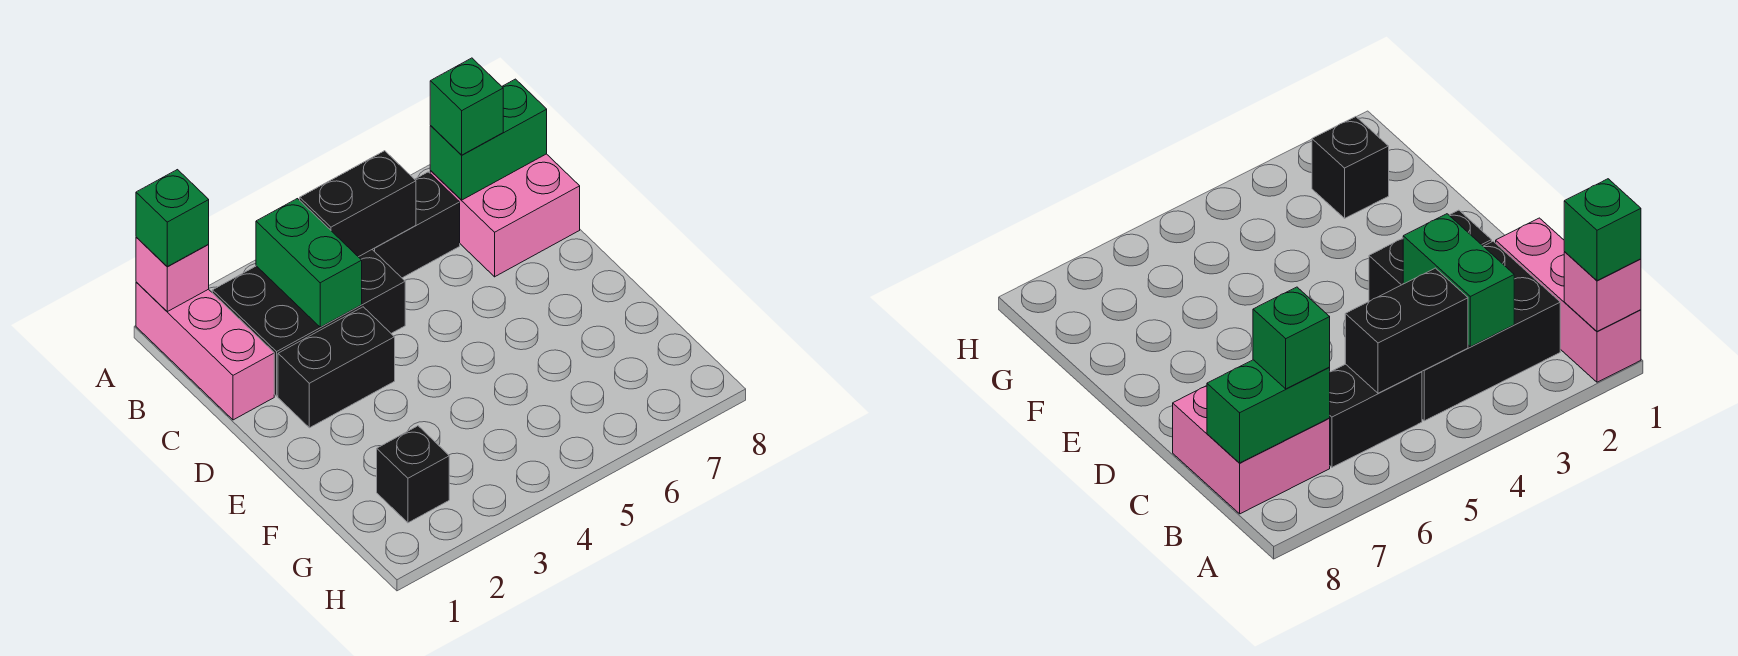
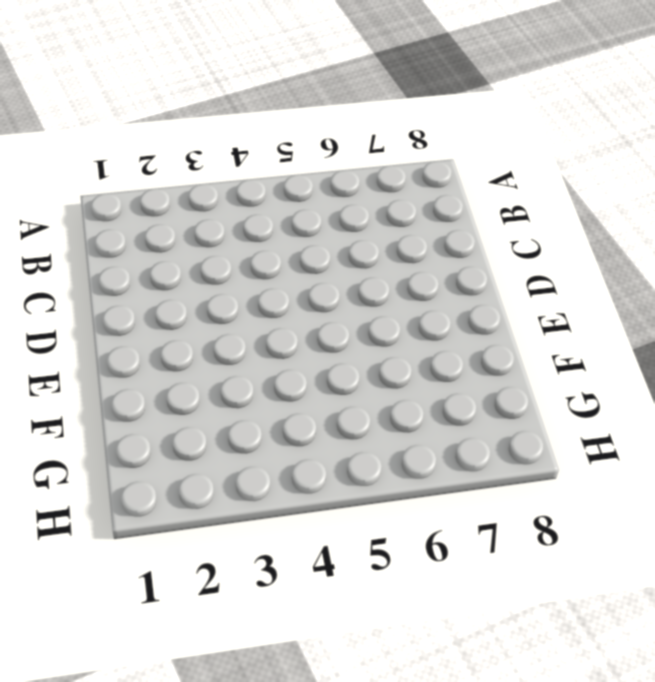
none -> pink brick A1:C1 level 1
none -> black brick B2:C4 level 1
none -> black brick B5:B6 level 1

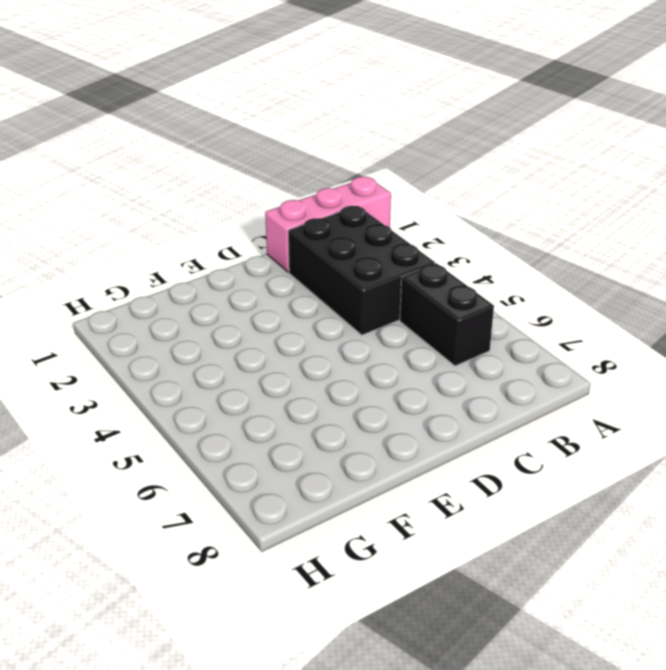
none -> pink brick B7:C8 level 1
none -> black brick D2:D3 level 1
none -> black brick G2 level 1

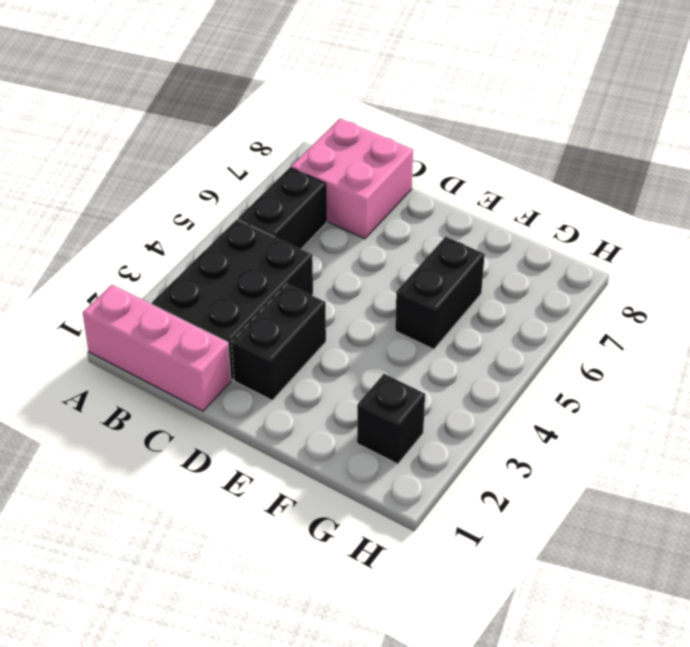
black brick F5:F6 level 1 -> black brick B4:B5 level 2
none -> pink brick A1 level 2
none -> green brick B3:C3 level 2
none -> green brick B7:B8 level 2

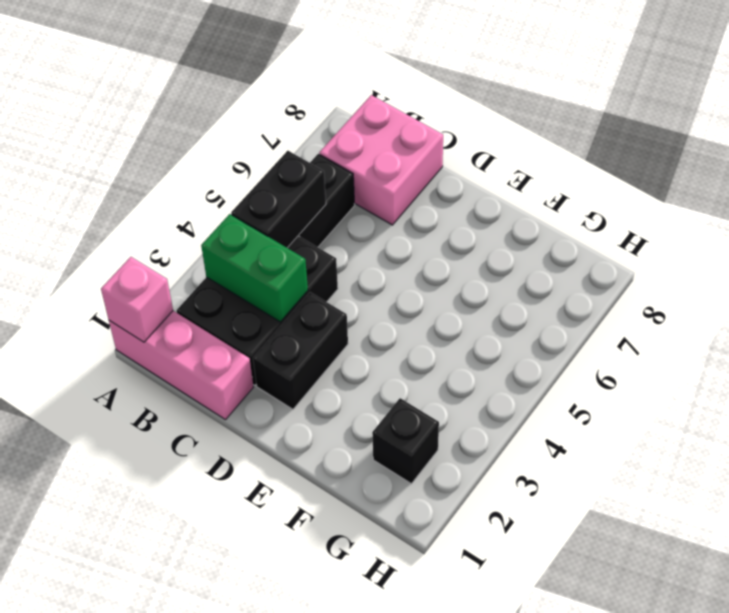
none -> green brick B7:B8 level 2
none -> green brick A1 level 3
none -> green brick B7 level 3

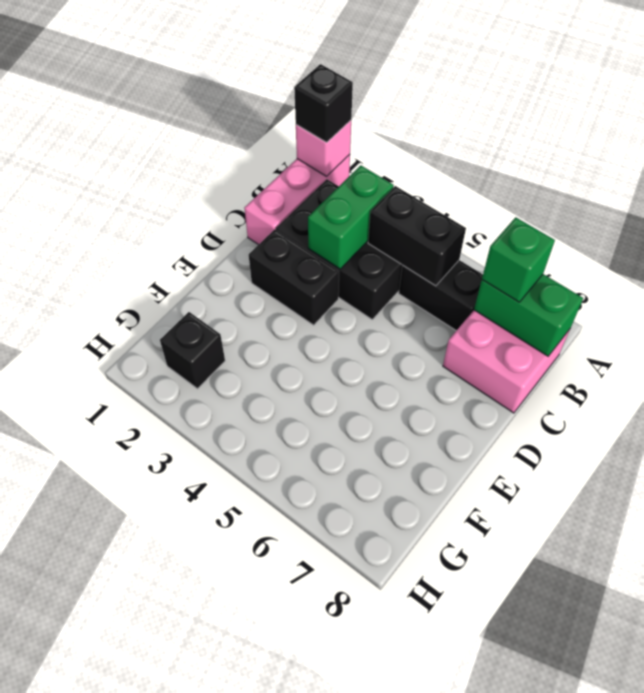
black brick A1 level 3 -> green brick A1 level 3

